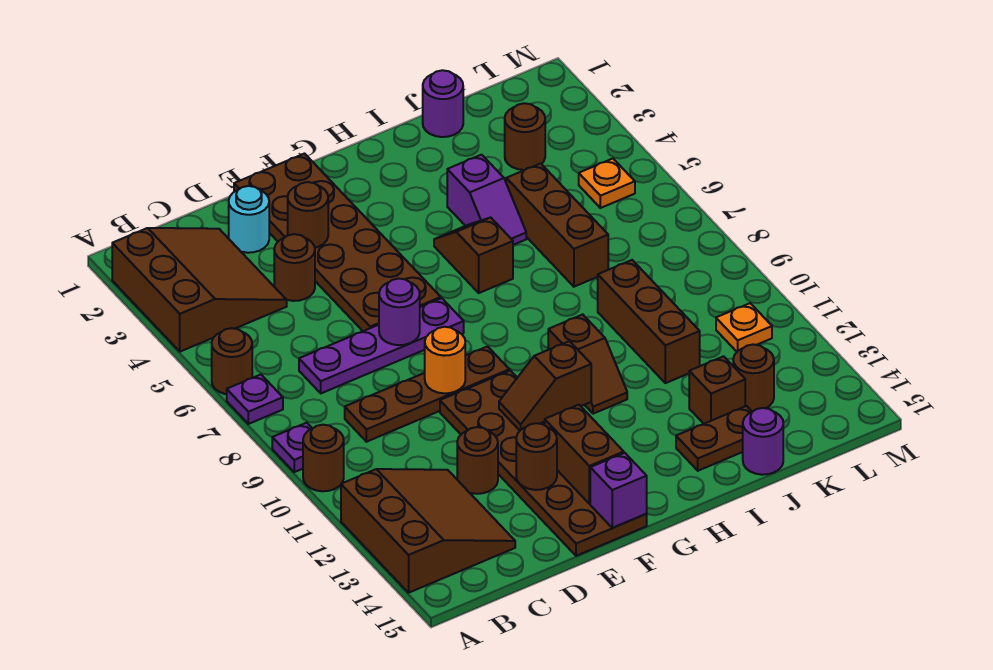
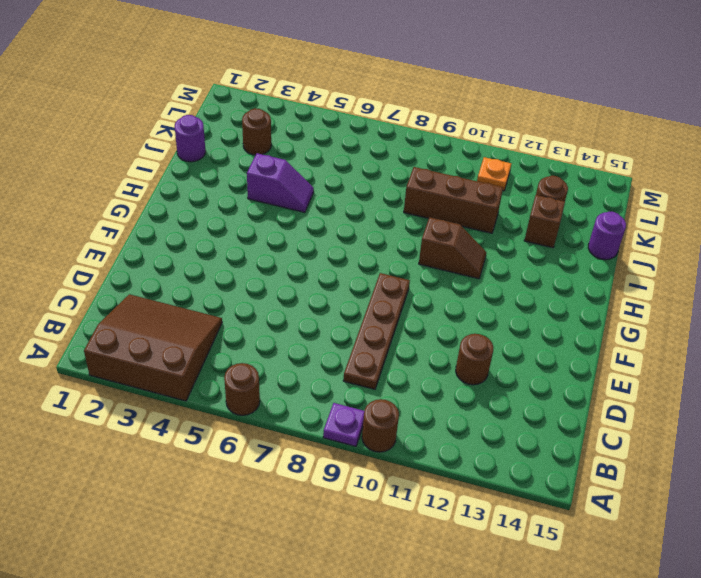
none -> purple plate A7 level 1
none -> brown slope A12:C14 level 1 top A
none -> purple plate C7:F7 level 1
none -> cyan round brick D2 level 1

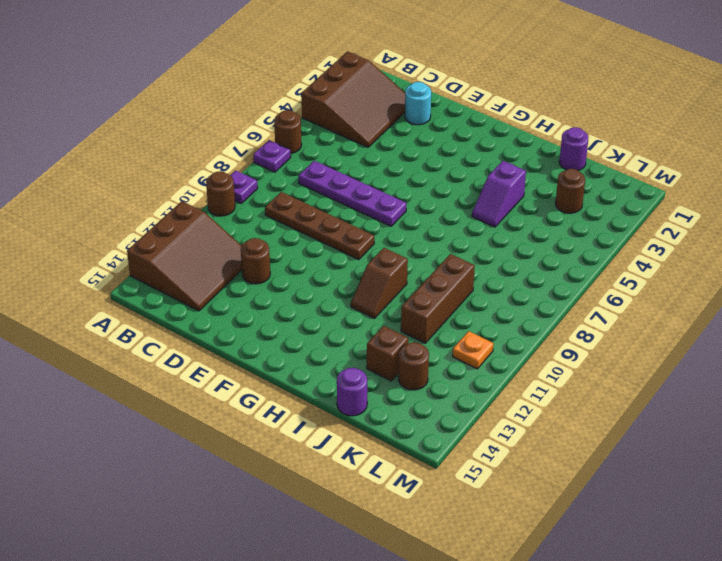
none -> brown round brick D4 level 1
none -> brown plate E1:F6 level 1
none -> brown plate E10:F15 level 1
none -> brown slope H5:H6 level 1 top 6

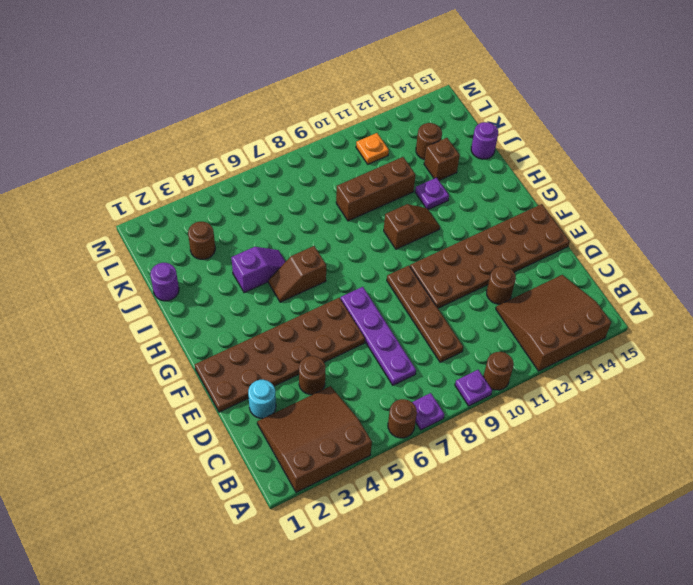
purple plate I12 level 1 -> none
none -> brown plate I14:J14 level 1
none -> brown brick J5:J7 level 1
none -> orange plate L5 level 1
none -> brown round brick E3 level 2

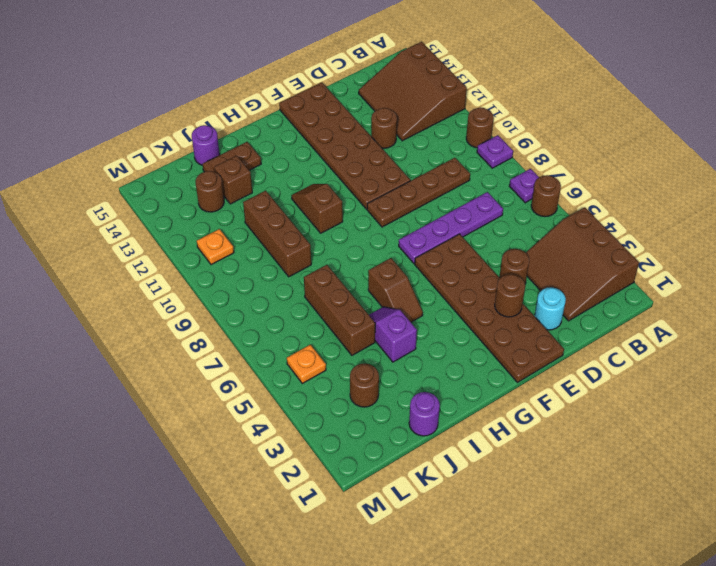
none -> purple round brick E7 level 2
none -> orange round brick E9 level 2
none -> brown round brick E13 level 2
none -> brown slope F11:G11 level 2 top G

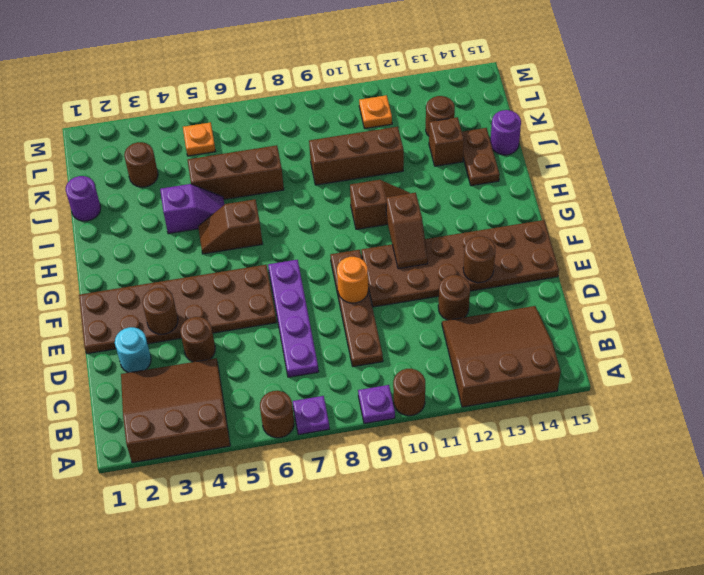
none -> purple round brick E7 level 2
none -> brown brick F13:F14 level 2
none -> purple brick F15 level 2

